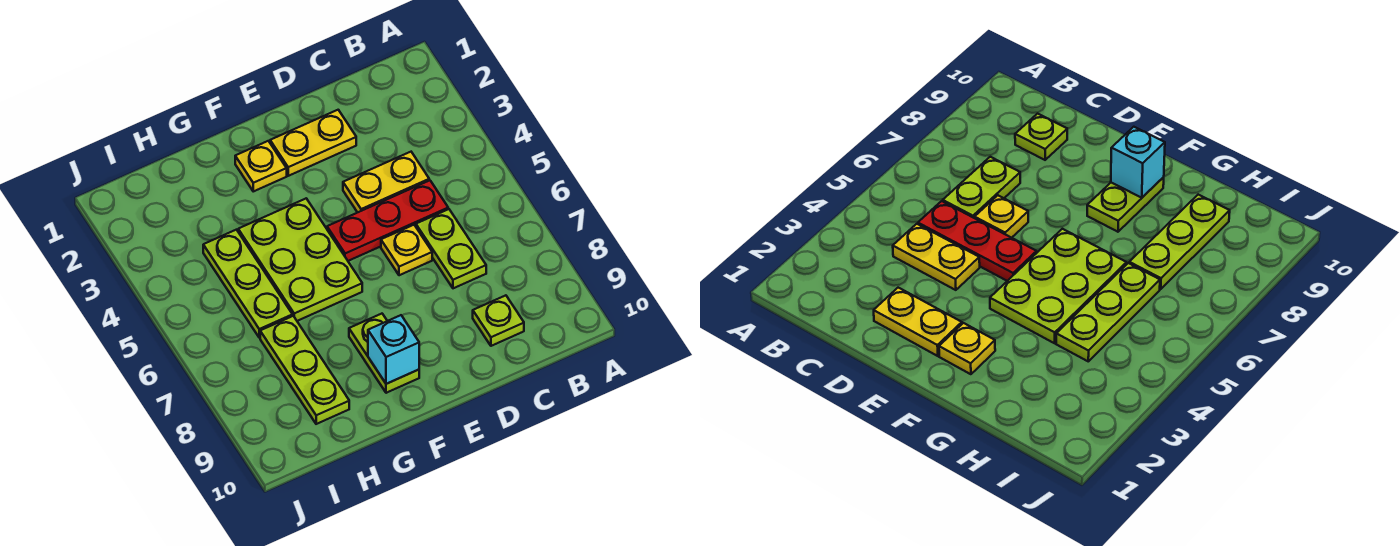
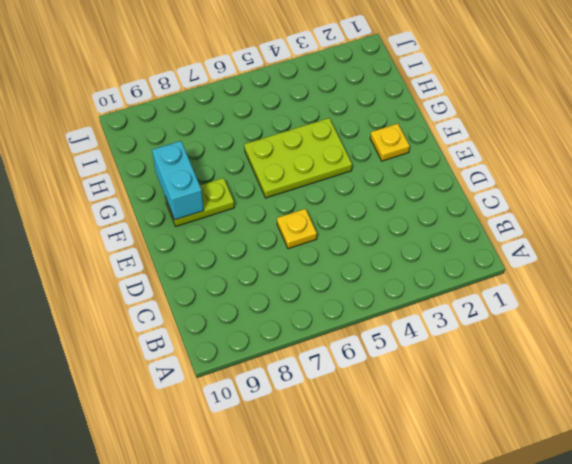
cyan brick F9:G9 level 2 -> cyan brick F9 level 2
none -> yellow plate C4:D4 level 1
none -> red plate C5:E5 level 1
none -> lime plate C6:C7 level 1

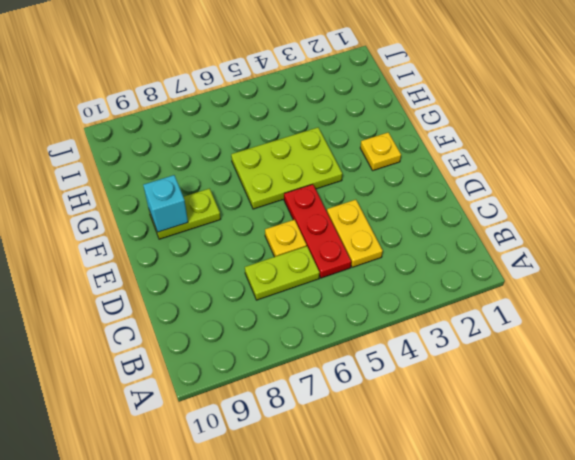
none -> lime plate C9 level 1
none -> yellow plate D2:E2 level 1
none -> lime plate H4:H6 level 1

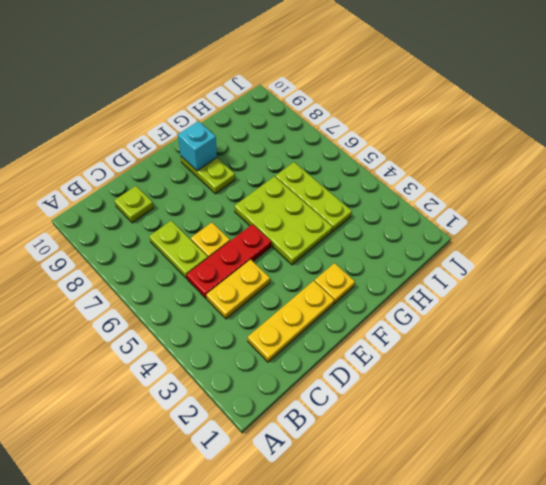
yellow plate C2:E2 level 1 -> yellow plate D2:E2 level 1
none -> lime plate H7:H9 level 1

